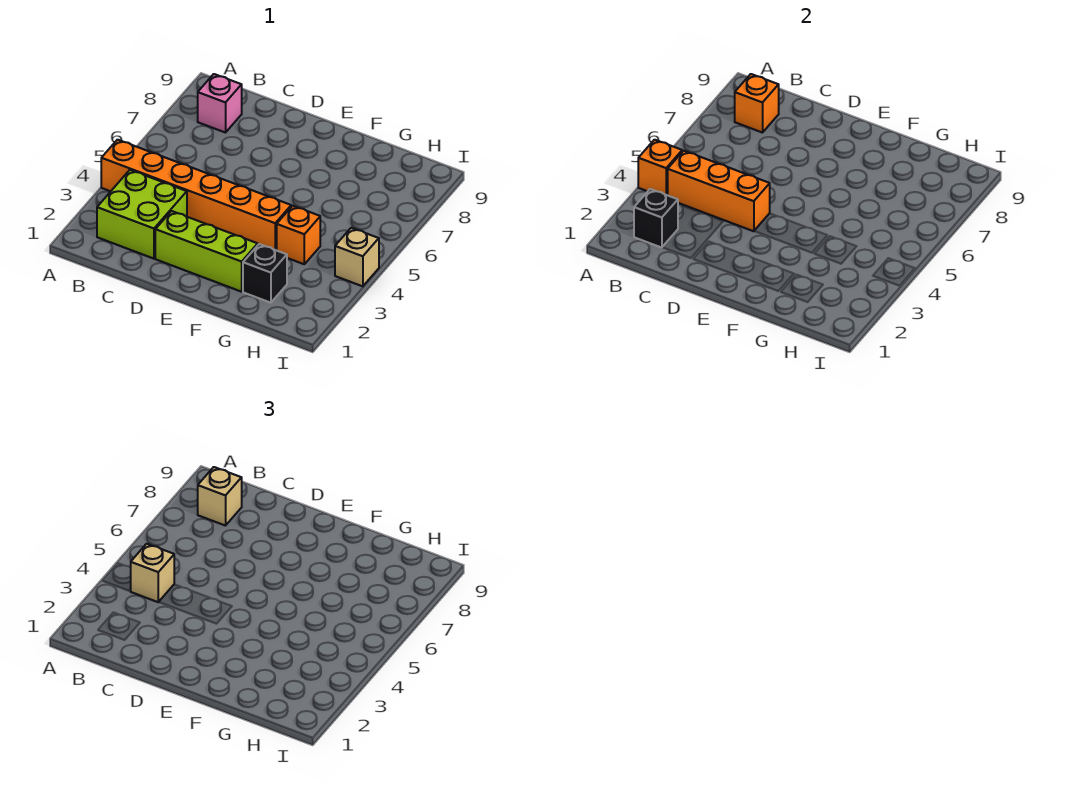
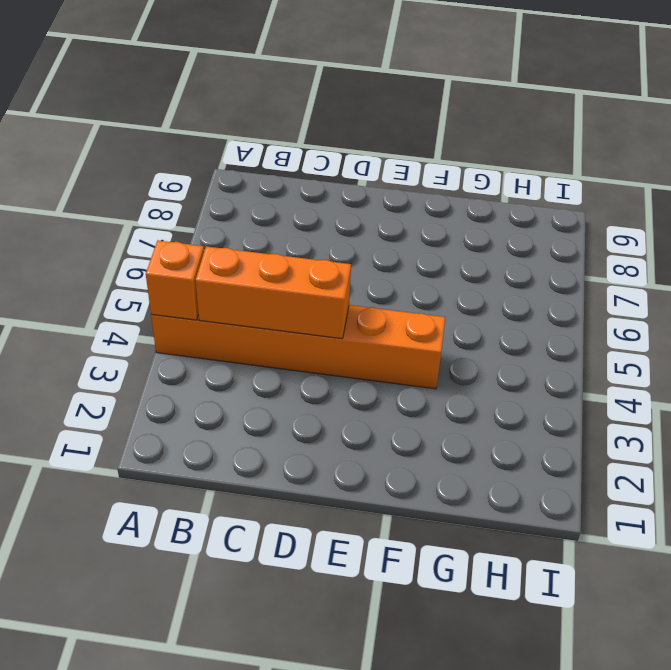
none -> lime brick B2:C3 level 1
none -> pink brick B8 level 1
none -> lime brick D2:F2 level 1

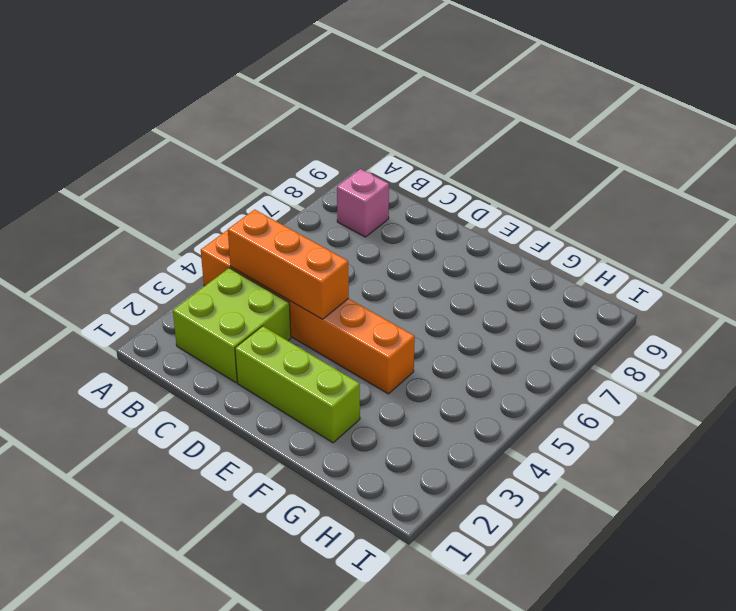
none -> black brick G2 level 1
none -> orange brick G4 level 1
none -> tan brick I4 level 1

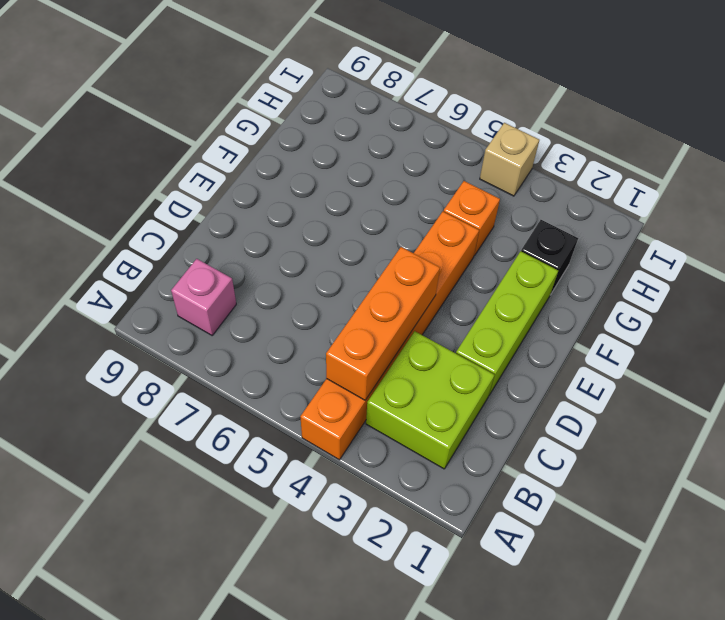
none -> orange brick A4 level 2
none -> black brick B2 level 2
none -> orange brick B8 level 2

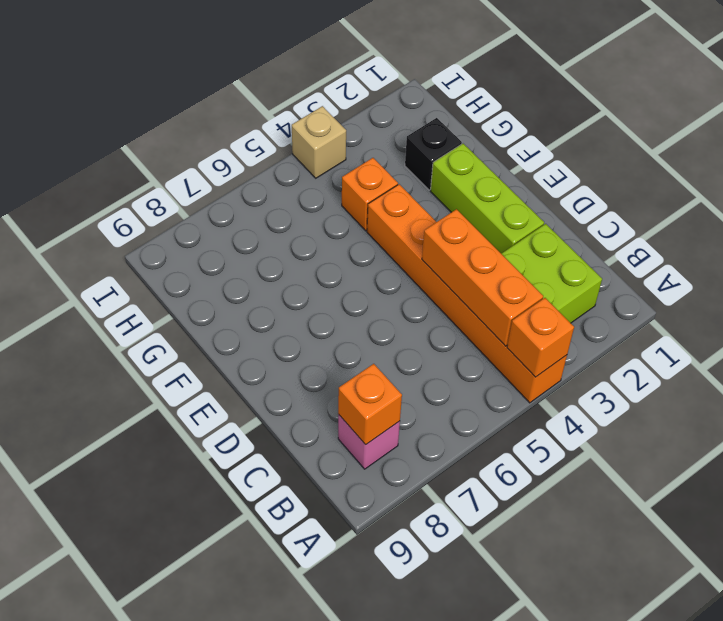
none -> black brick B2 level 2
none -> tan brick B4 level 3
none -> tan brick B8 level 3

